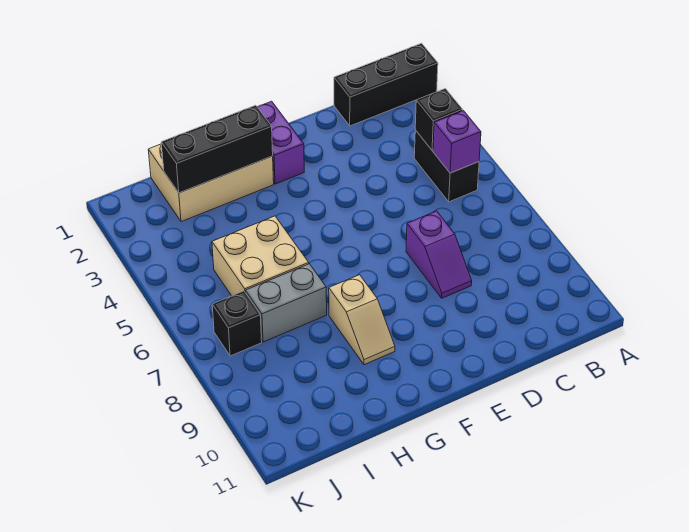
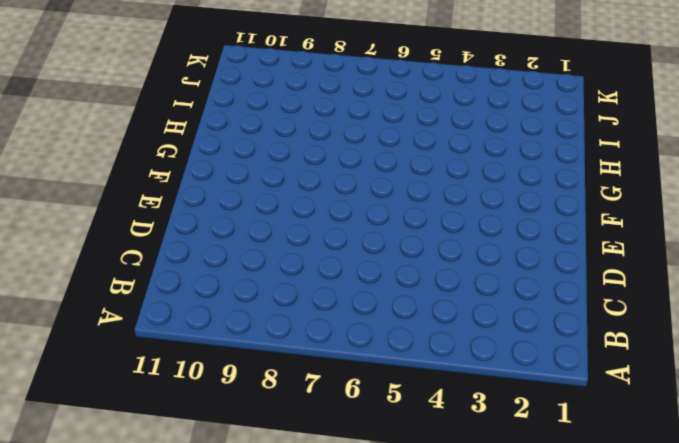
none -> black brick A1:C1 level 1
none -> black brick B4:B5 level 1
none -> purple slope D7:D8 level 1 top 7

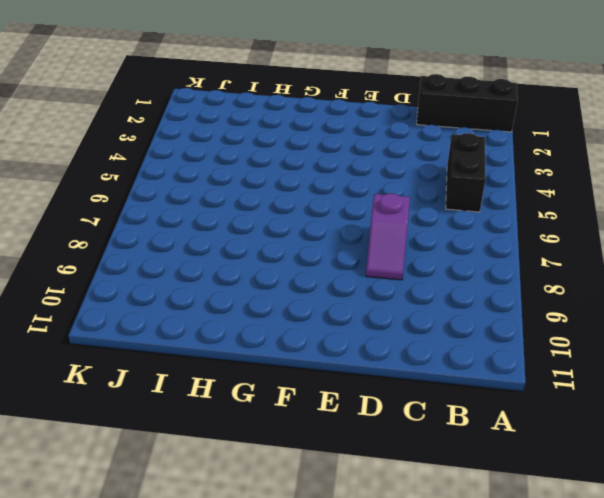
none -> purple brick F1:F2 level 1
none -> tan brick G1:I2 level 1
none -> tan slope G8:G9 level 1 top 8

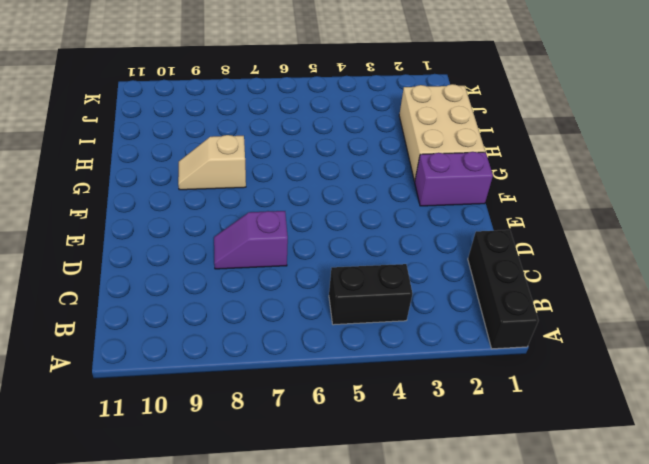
none -> tan brick H5:I6 level 1
none -> grey brick H7:I7 level 1
none -> black brick J7 level 1

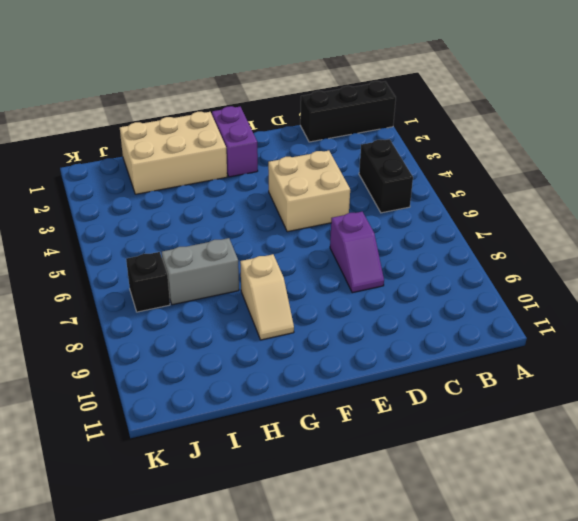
tan brick D4:E5 level 1 -> tan brick H5:I6 level 1
none -> black brick B4 level 2
none -> purple brick B5 level 2
none -> black brick G2:I2 level 2

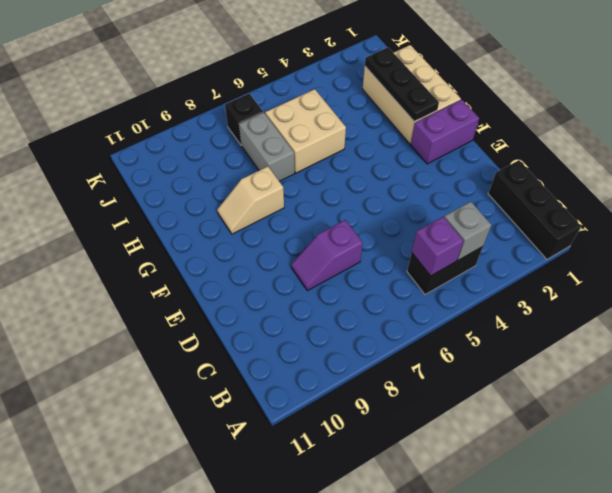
grey brick B4 level 2 -> black brick B4 level 2
black plate G2:I2 level 2 -> black brick G2:I2 level 2

